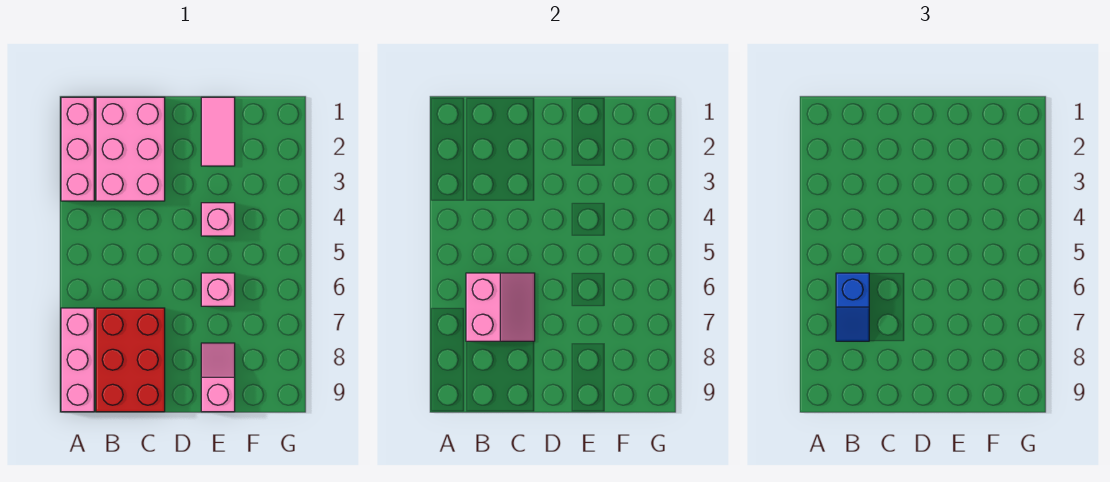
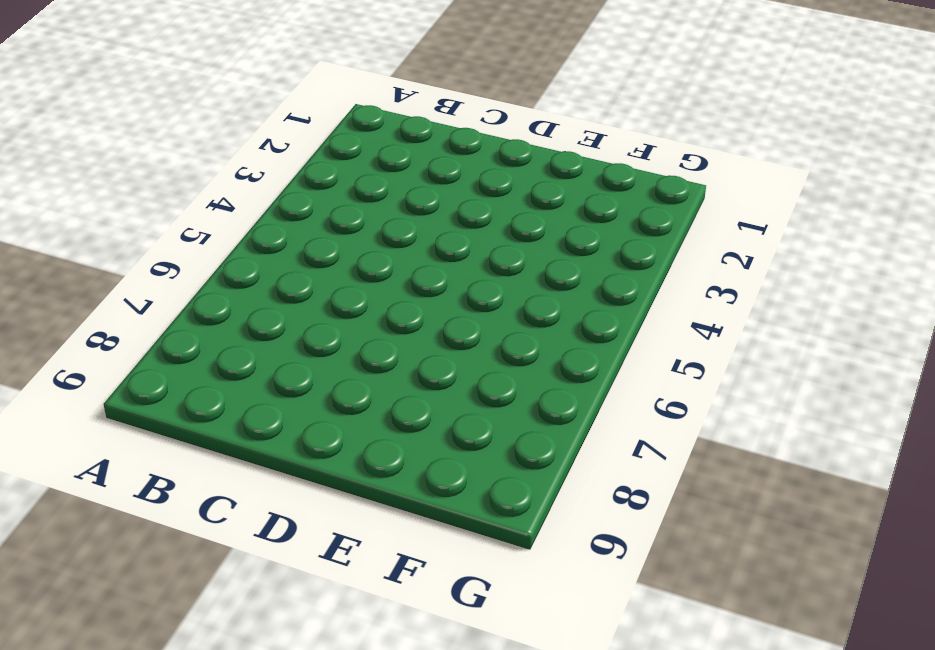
none -> pink brick A1:A3 level 1
none -> pink brick A7:A9 level 1

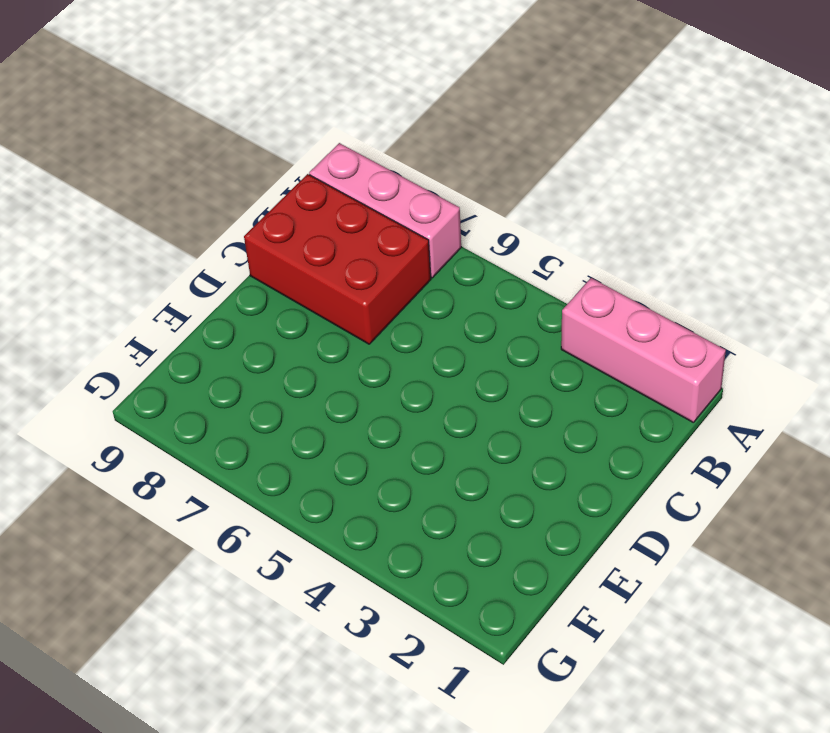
none -> pink brick B1:C3 level 1
none -> pink tile E1:E2 level 1

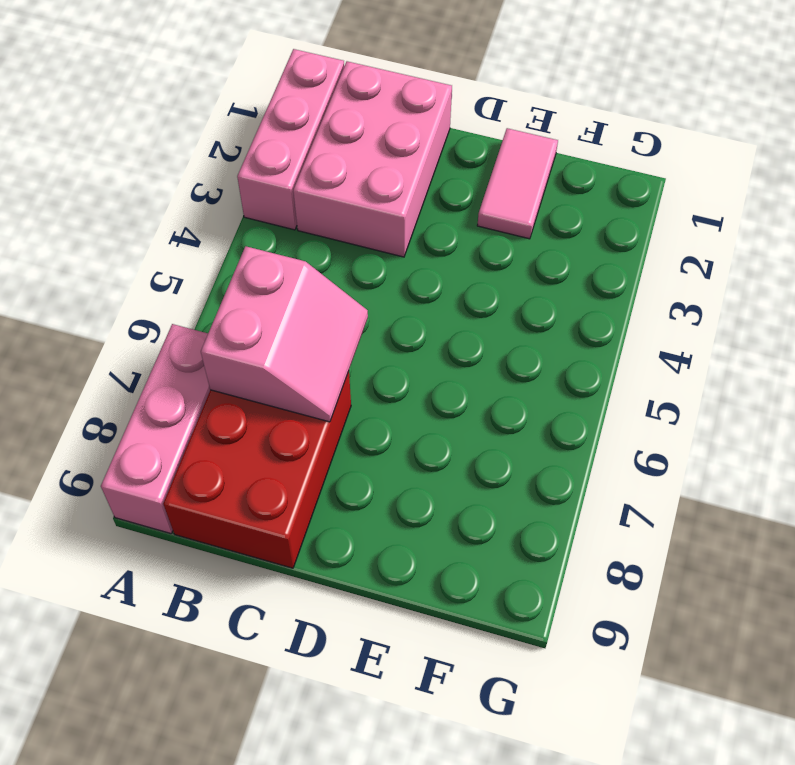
none -> pink brick E4 level 1
none -> pink brick E6 level 1

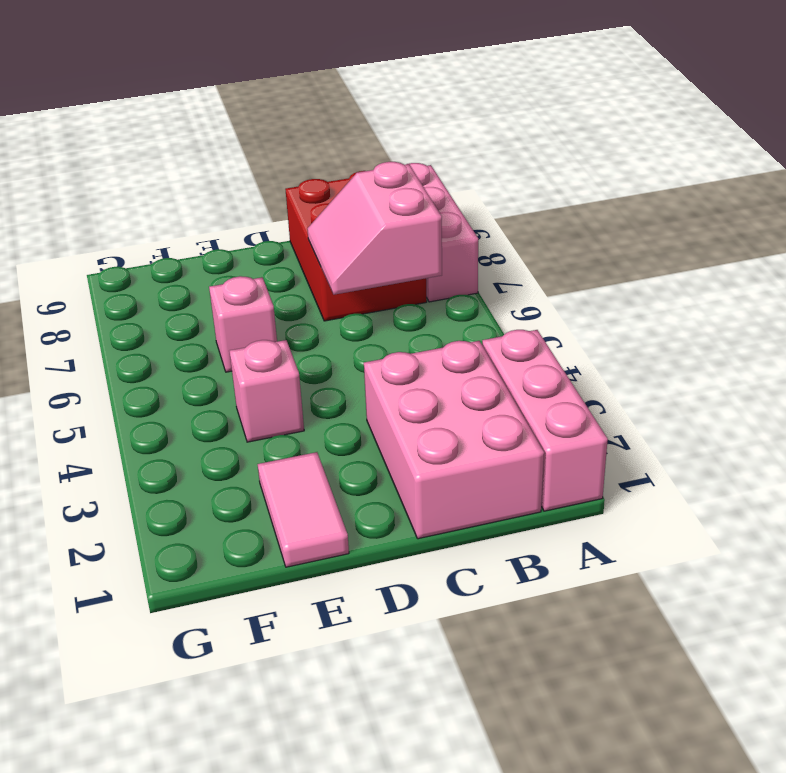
none -> pink slope E8:E9 level 1 top 9
none -> blue slope B6:B7 level 3 top 6

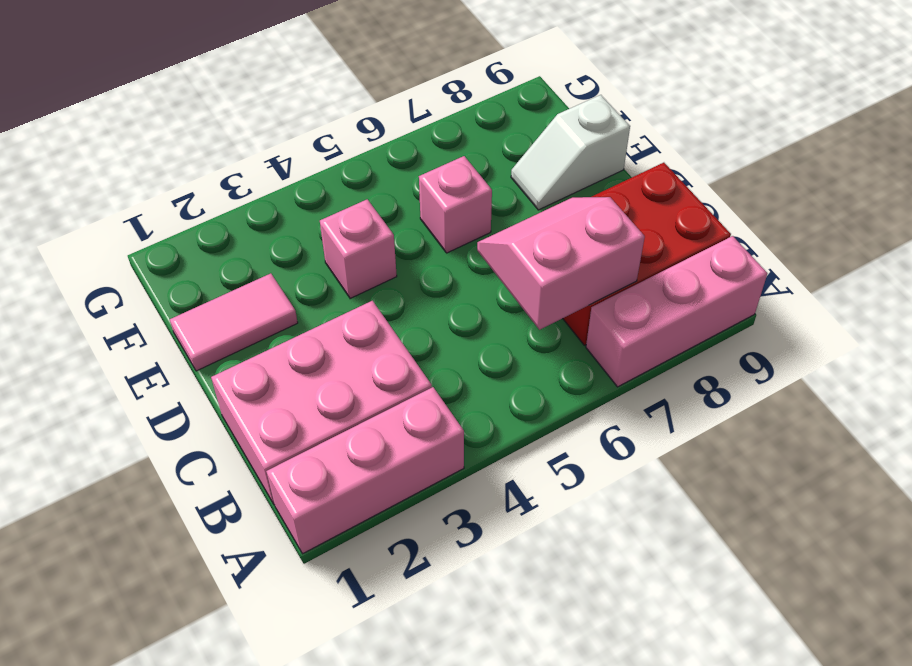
white slope E8:E9 level 1 top 9 -> pink slope E8:E9 level 1 top 9
none -> blue slope B6:B7 level 3 top 6

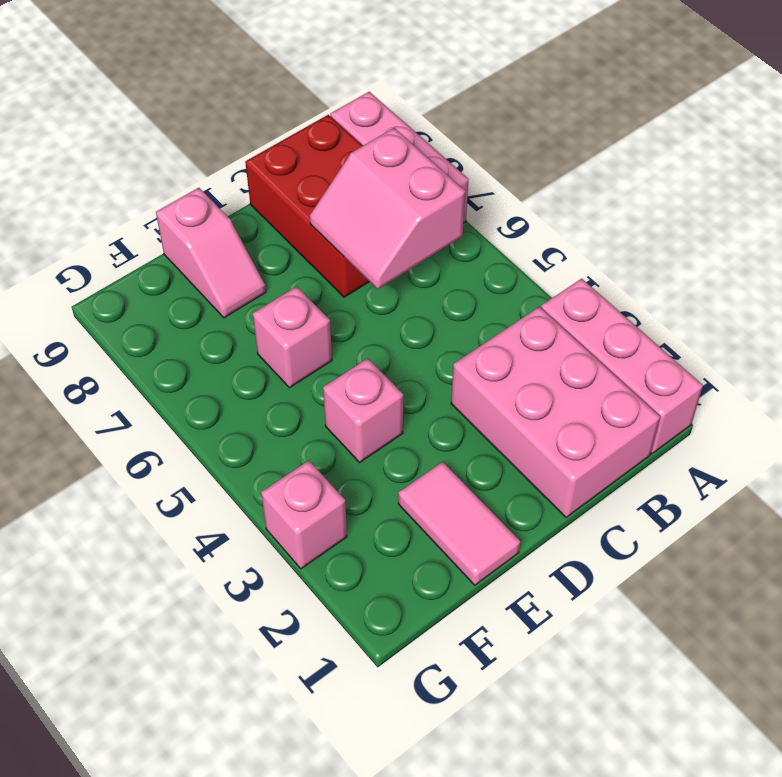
pink brick G3 level 1 -> none
none -> blue slope B6:B7 level 3 top 6

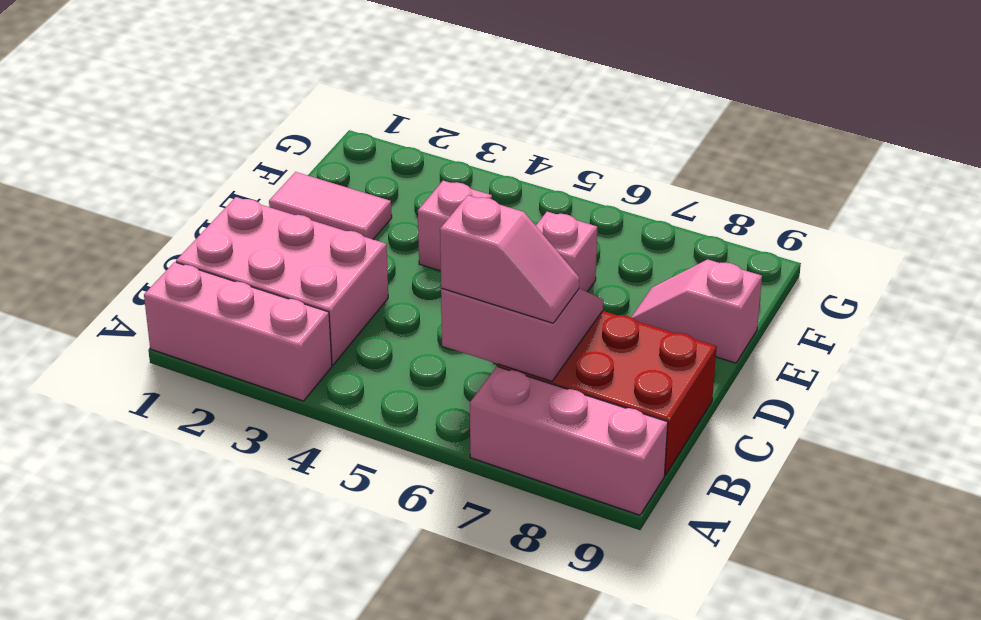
pink slope B6:B7 level 3 top 6 -> blue slope B6:B7 level 3 top 6

